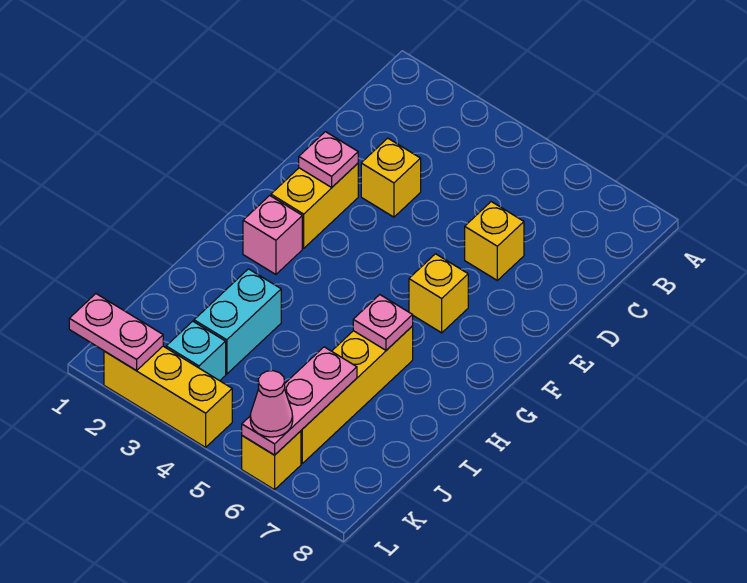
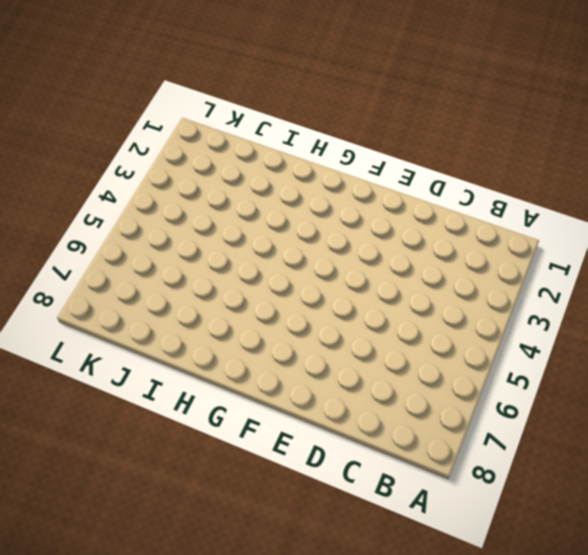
none -> yellow brick D3 level 1
none -> yellow brick D6 level 1
none -> yellow brick E2:F2 level 1

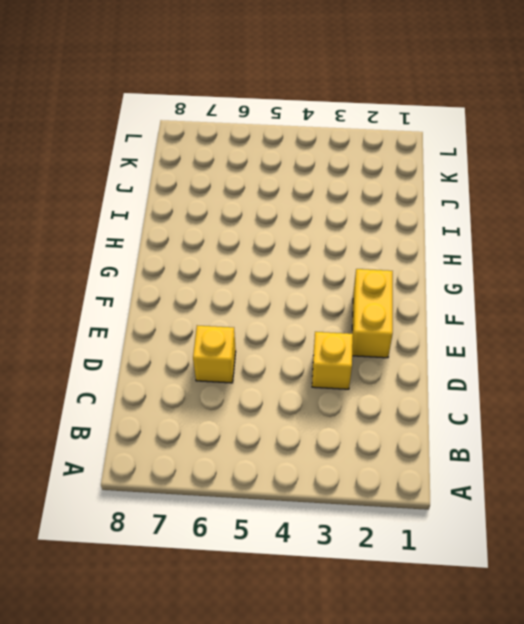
none -> yellow brick F6 level 1
none -> pink brick G2 level 1
none -> yellow brick H6:K6 level 1

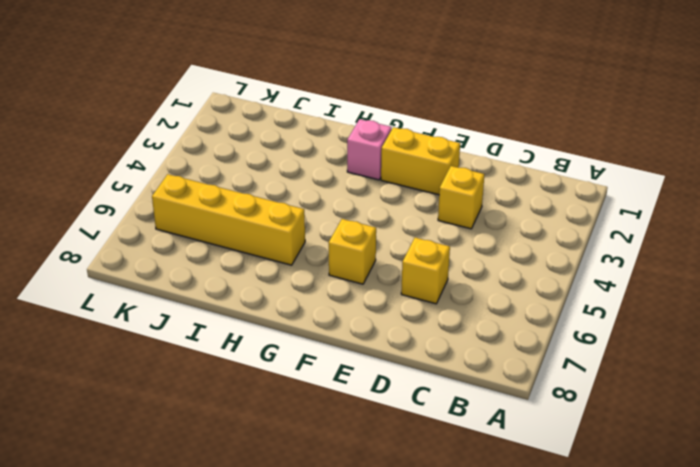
none -> cyan brick I3:J3 level 1
none -> cyan brick K3 level 1
none -> yellow brick L2:L4 level 1

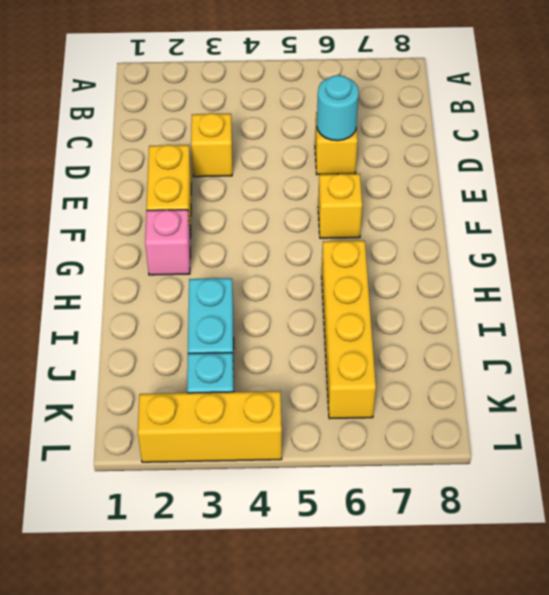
cyan round brick D6 level 2 -> none
none -> yellow brick L6 level 1
none -> pink plate E2 level 2
none -> pink plate H6 level 2

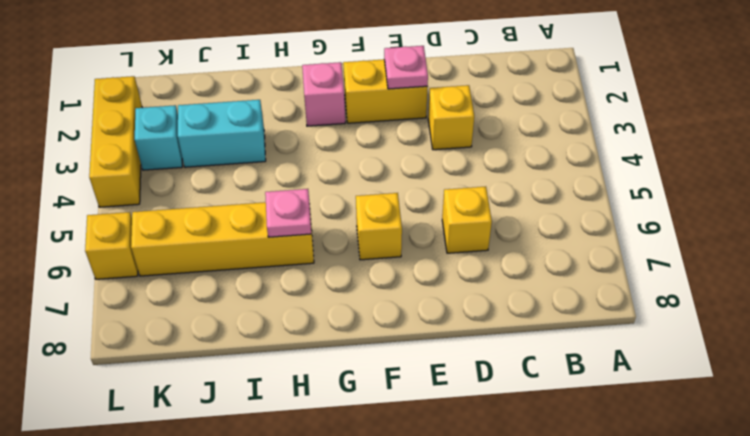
none -> pink plate J6:L6 level 2
none -> pink plate L1:L2 level 2
none -> pink cone L6 level 3

